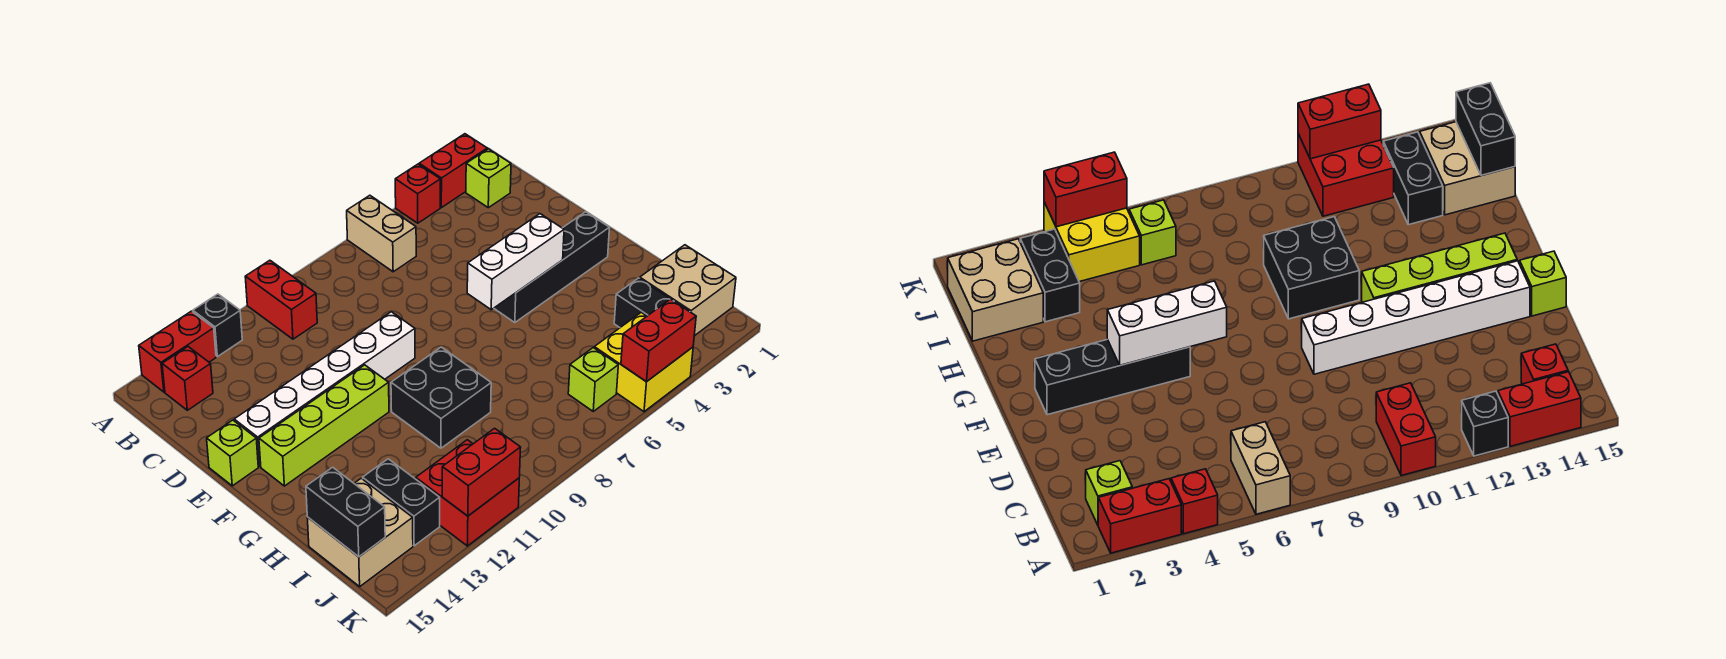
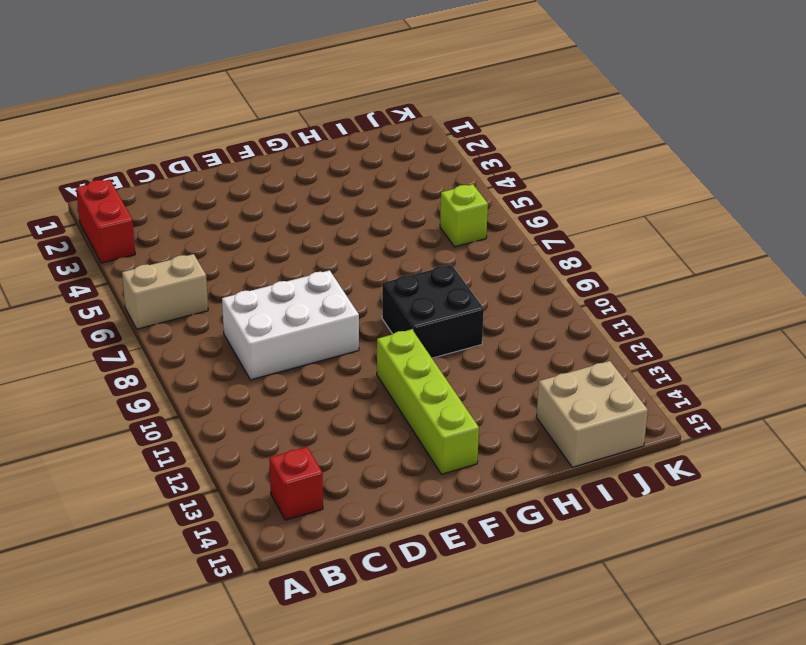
white brick C8:E9 level 1 -> white brick E9:E14 level 1
none -> red brick A4 level 1
none -> red brick A10:B10 level 1
none -> black brick A12 level 1

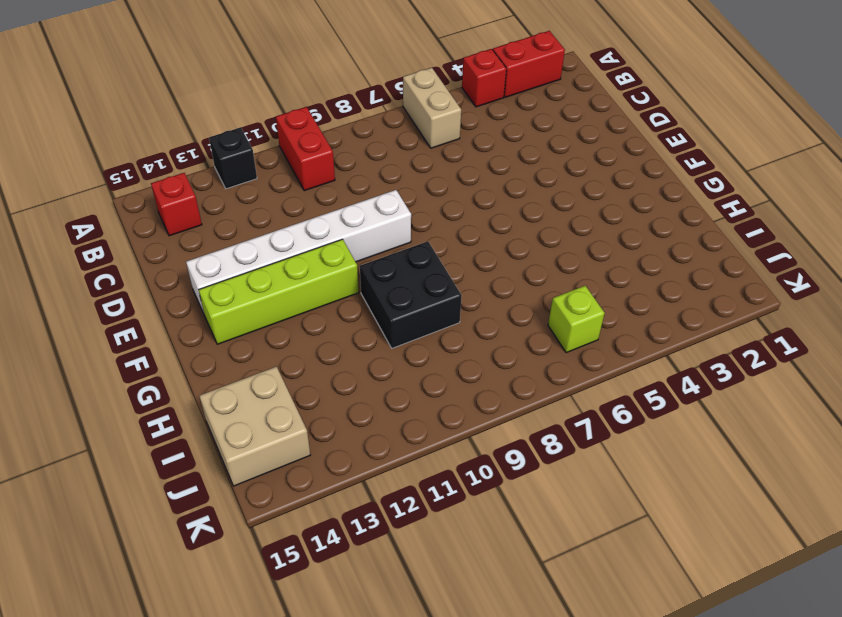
none -> red brick A13:A14 level 1
none -> lime brick B2 level 1
none -> lime brick E15 level 1

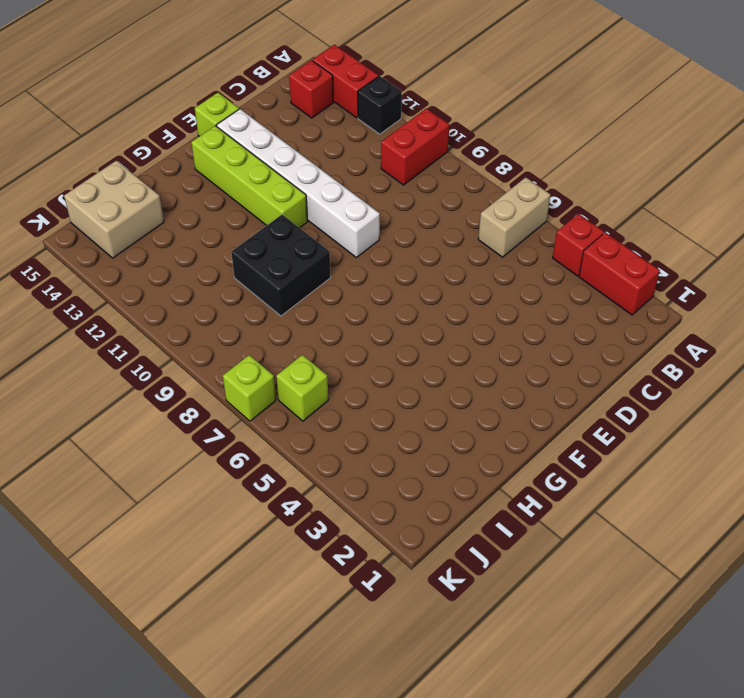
lime brick K7 level 1 -> lime brick B2 level 1
none -> black brick F2:F5 level 1
none -> tan brick I1:J2 level 1
none -> black brick I3:J3 level 1

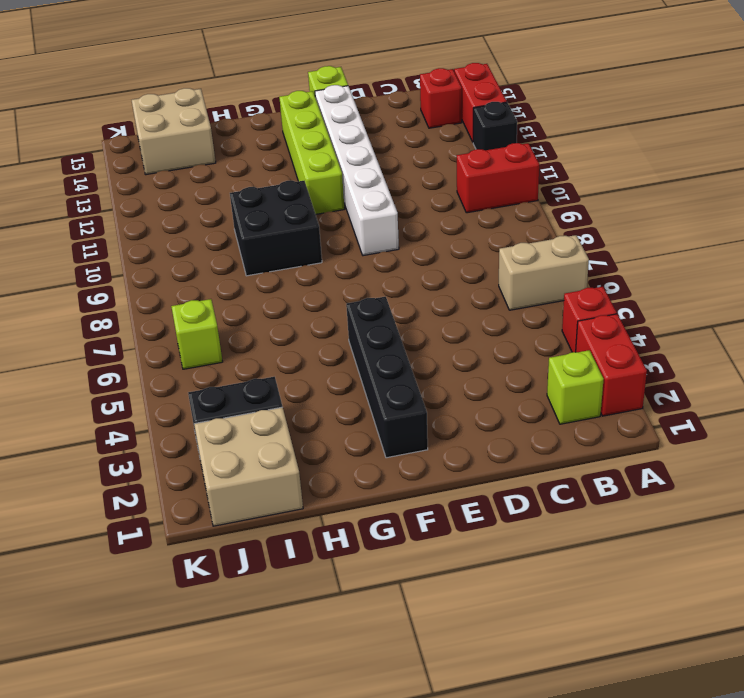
none -> black brick I13:J13 level 1
none -> yellow brick J4:K5 level 1
none -> red brick J11:K12 level 1

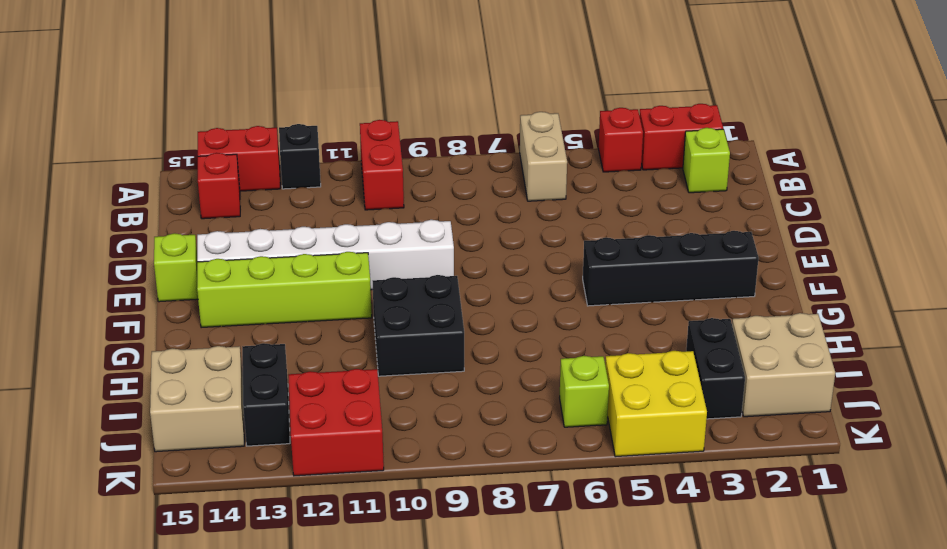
none -> white brick F4:F6 level 2
none -> black brick I15:J15 level 2
none -> red brick K4:K5 level 2

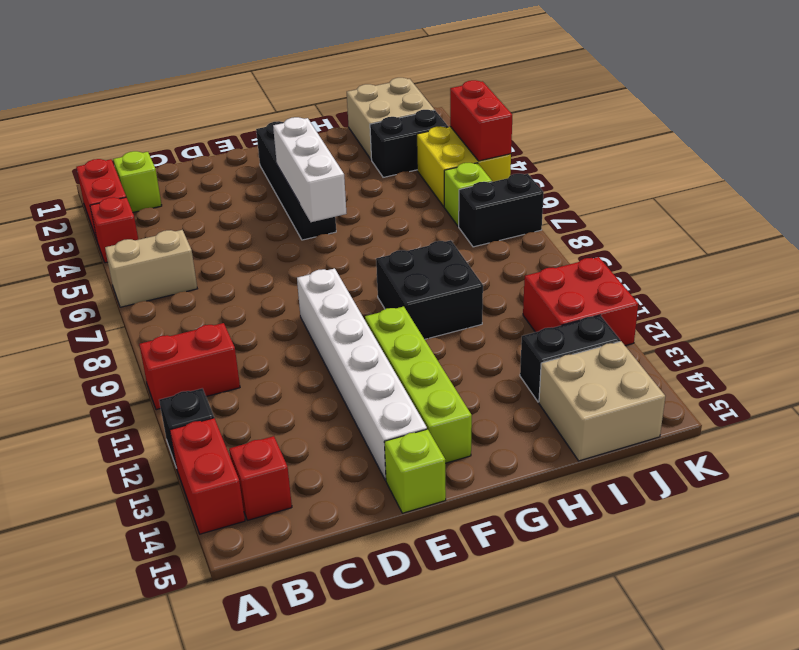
black brick J7:K7 level 1 -> black brick I15:J15 level 2
none -> red brick K11:K12 level 2

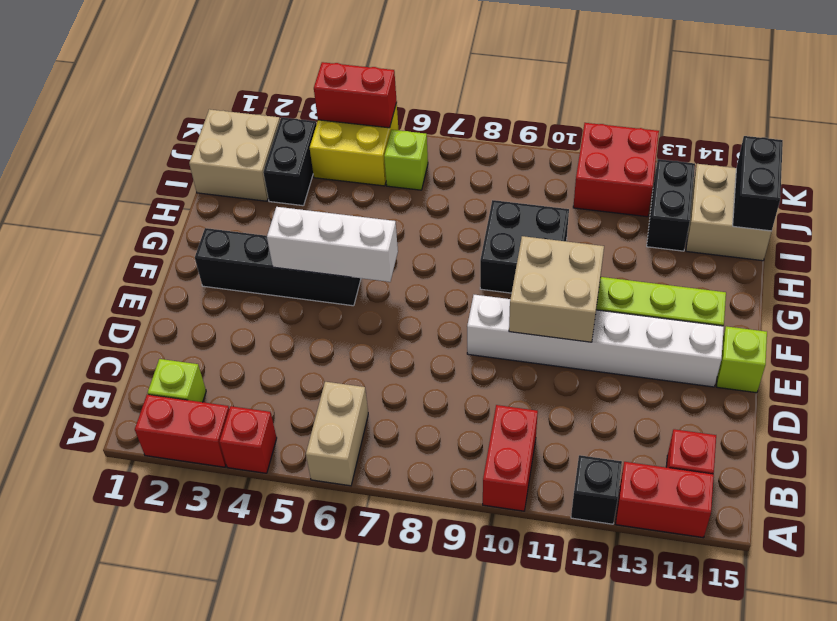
tan brick E10:F11 level 2 -> none
none -> red brick K11:K12 level 2

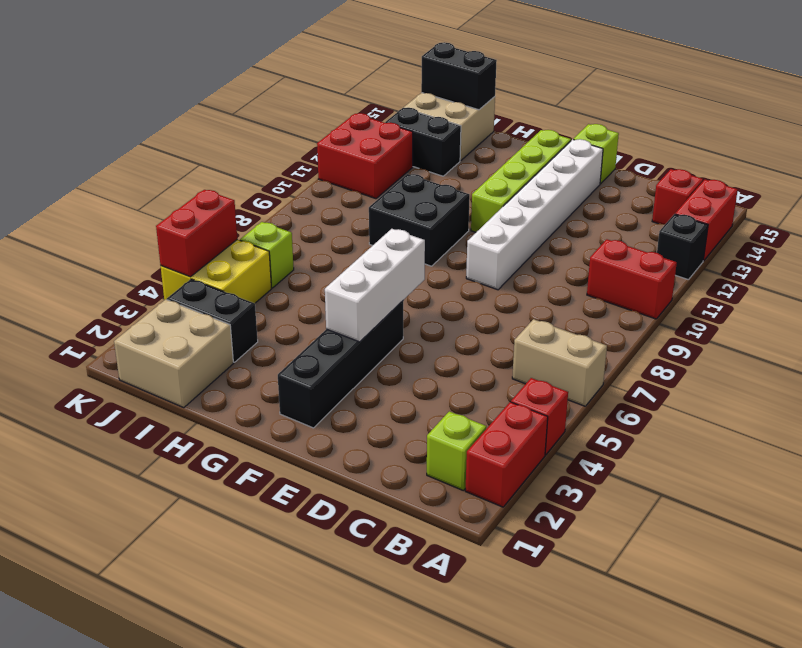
none -> red brick K11:K12 level 2

